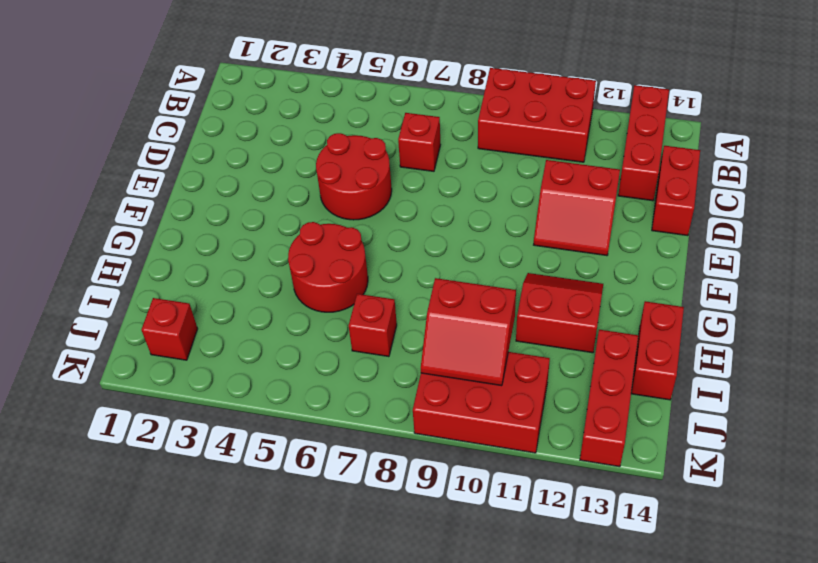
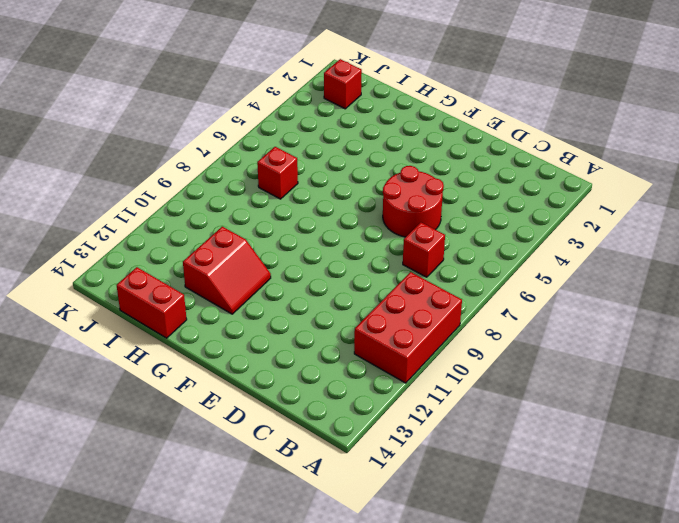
none -> red brick A13:C13 level 1
none -> red brick C14:D14 level 1
none -> red slope D11:E12 level 1 top D

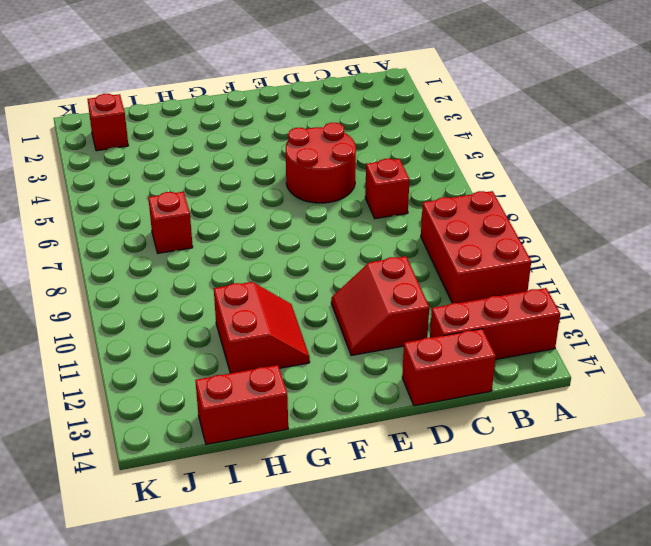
none -> red round brick G5:H6 level 1
none -> red brick I13:K13 level 1
none -> red brick J9:K11 level 1

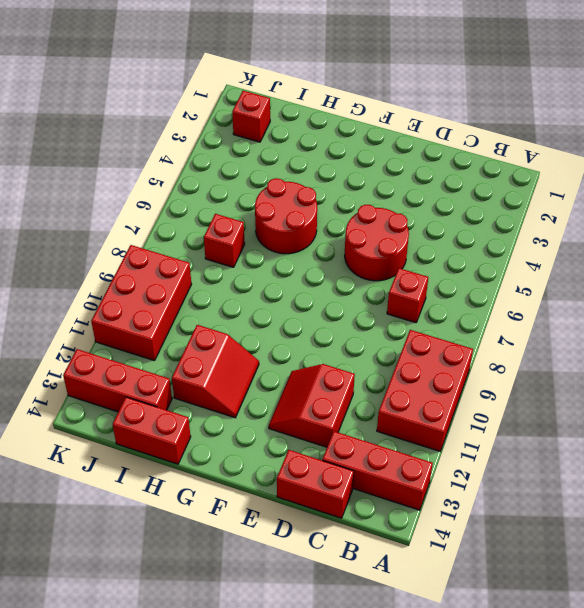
none -> red slope I9:J10 level 2 top I

